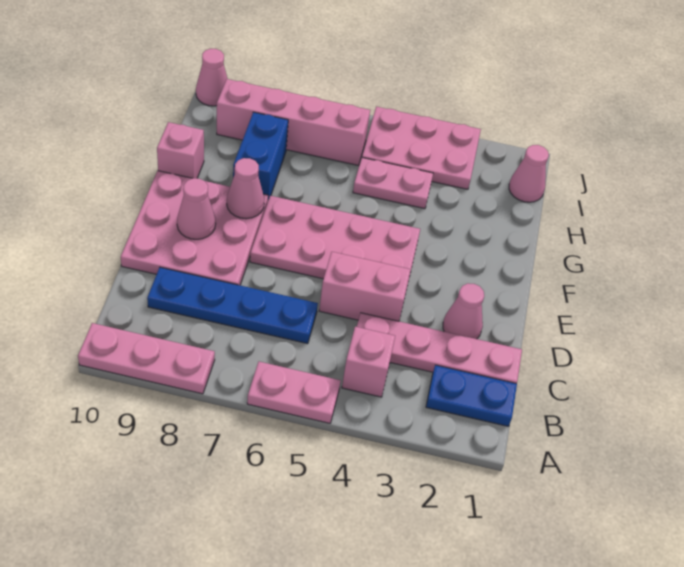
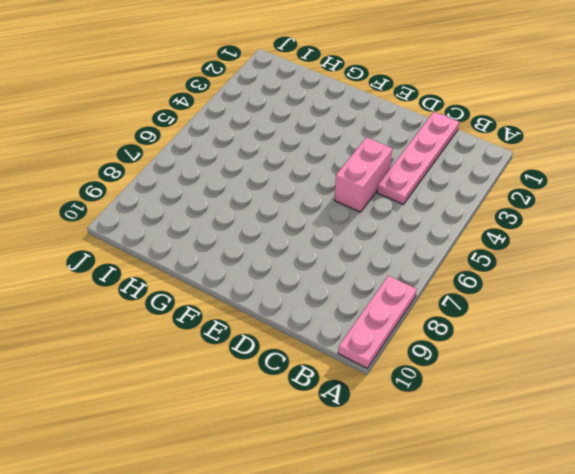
none -> pink plate A5:A6 level 1
none -> blue plate B1:B2 level 1
none -> pink brick B4 level 1

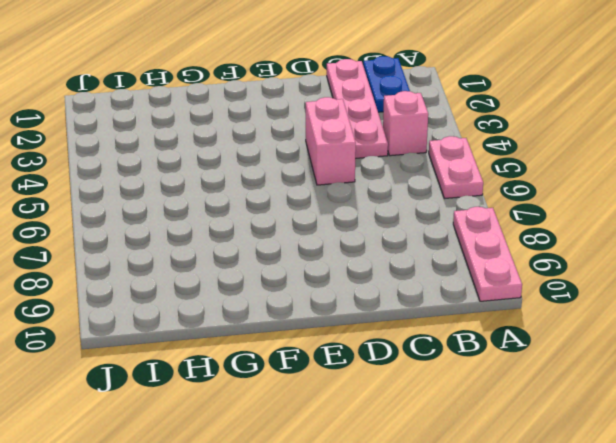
none -> blue plate C6:C9 level 1
none -> pink cone D2 level 1
none -> pink plate D8:F10 level 1

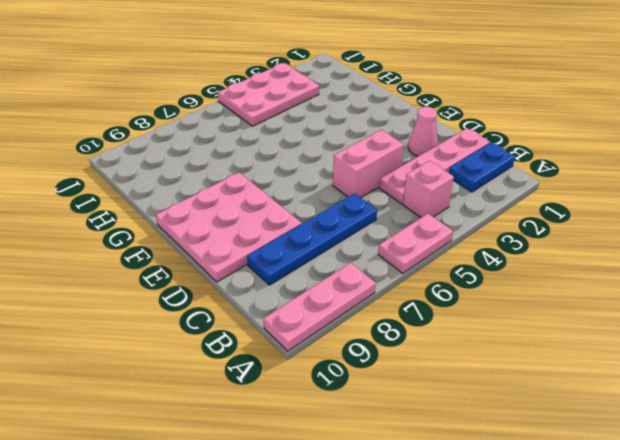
none -> pink plate E4:F7 level 1
none -> blue brick G8:H8 level 1
none -> pink brick G10 level 1

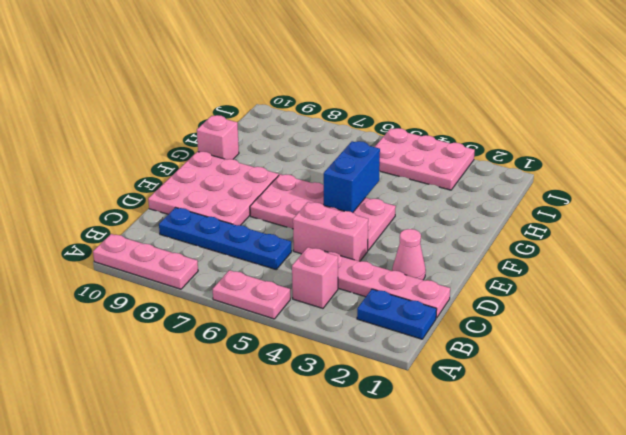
blue brick F5:G5 level 2 -> blue brick G8:H8 level 1
none -> pink plate H4:H5 level 1
none -> pink cone I1 level 1
none -> pink brick I6:I9 level 1

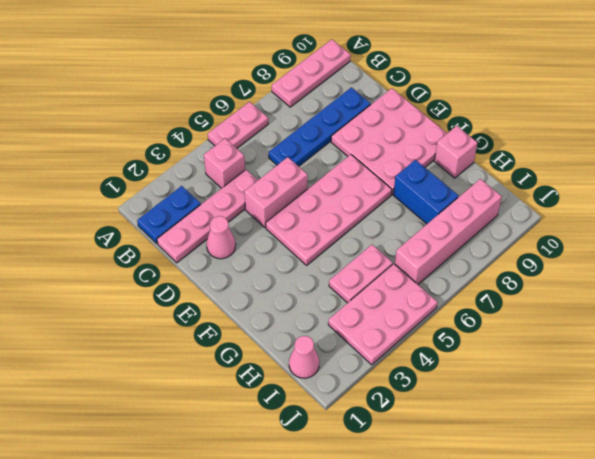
none -> pink cone J10 level 1
none -> pink cone E9 level 2
none -> pink cone F8 level 2

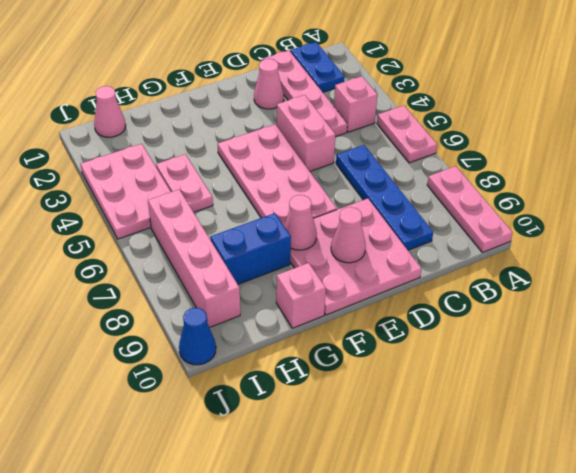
blue cone J10 level 1 -> pink cone J10 level 1

